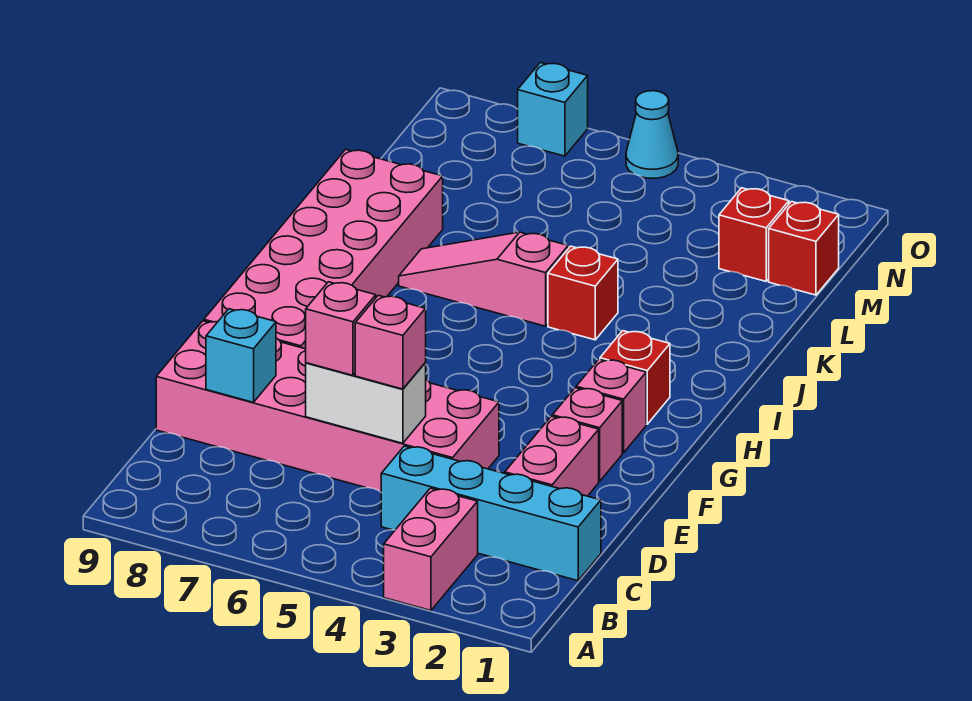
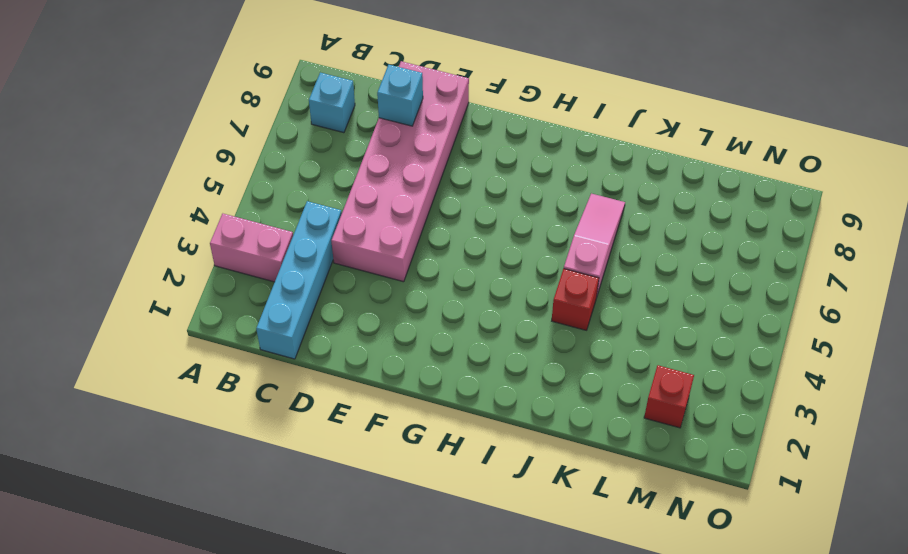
cyan brick B8 level 1 -> cyan brick O7 level 1
none -> pink brick D2:E2 level 1
none -> pink brick F2 level 1
none -> pink brick F8:K9 level 1

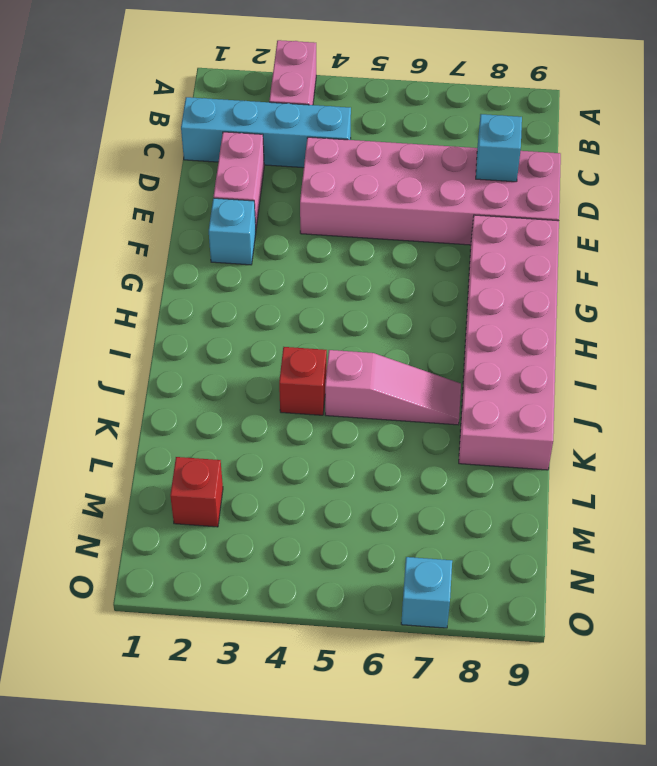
cyan brick F2 level 1 -> pink brick F2 level 1
none -> pink brick G2 level 1
none -> red brick H2 level 1
none -> red brick M1 level 1

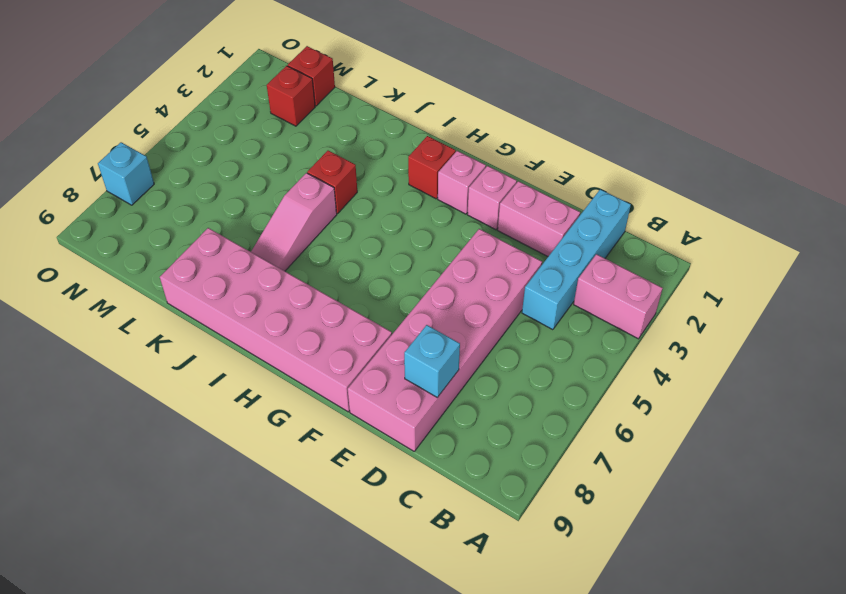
none -> cyan cone O5 level 1
none -> white brick D5:D6 level 2
none -> pink brick D5 level 3

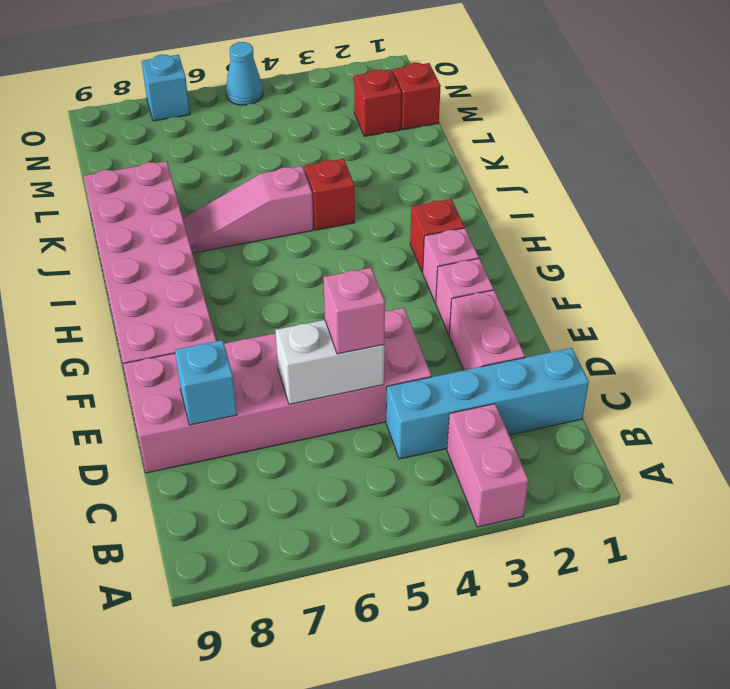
none -> pink brick D6 level 3

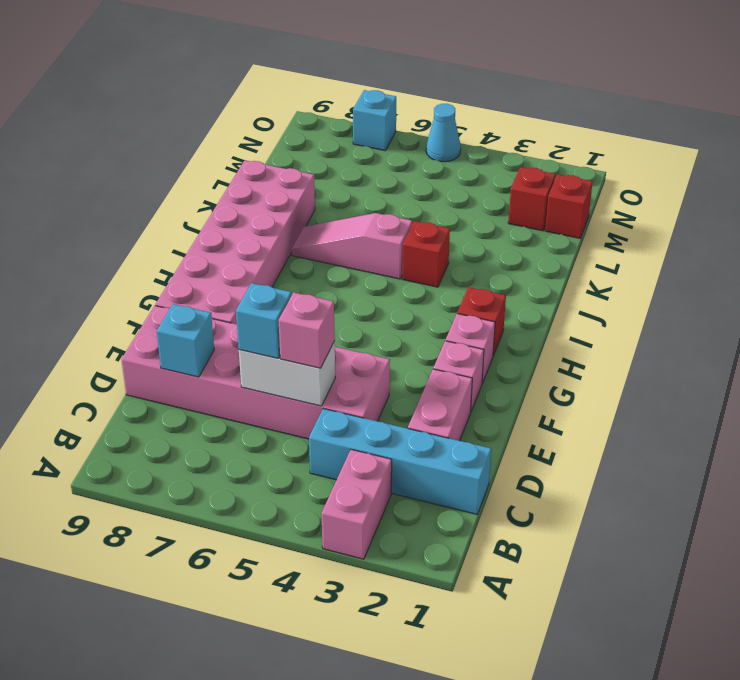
cyan brick D6 level 3 -> pink brick D6 level 3

